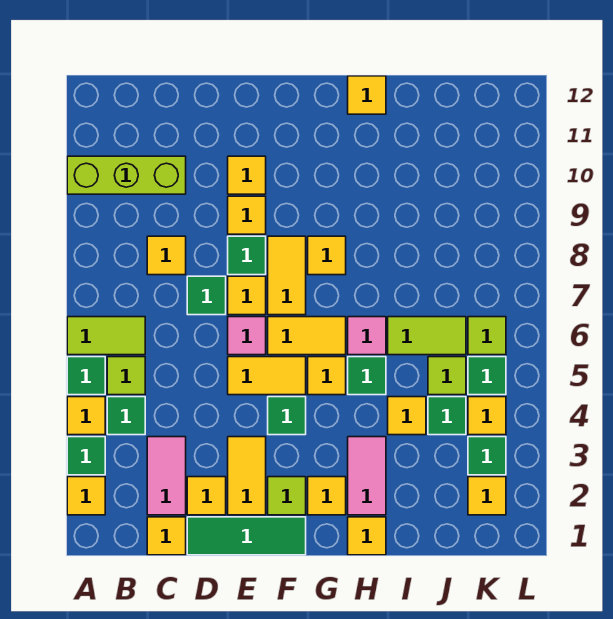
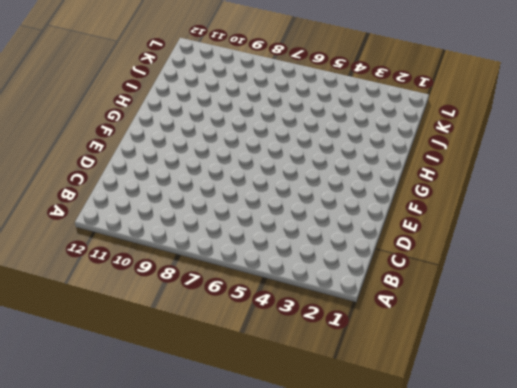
none -> yellow tile A2 level 1
none -> green tile A3 level 1
none -> yellow tile A4 level 1
none -> green tile A5 level 1

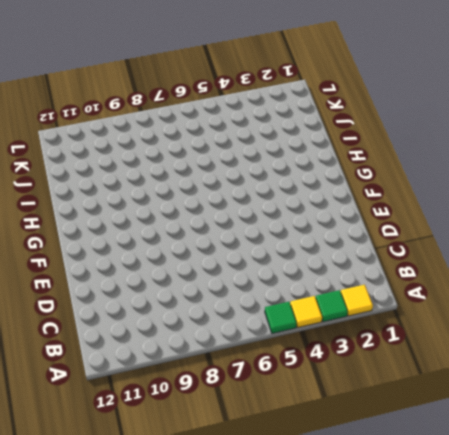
none -> lime tile A6:B6 level 1
none -> lime brick A10:C10 level 1
none -> green tile B4 level 1
none -> lime tile B5 level 1

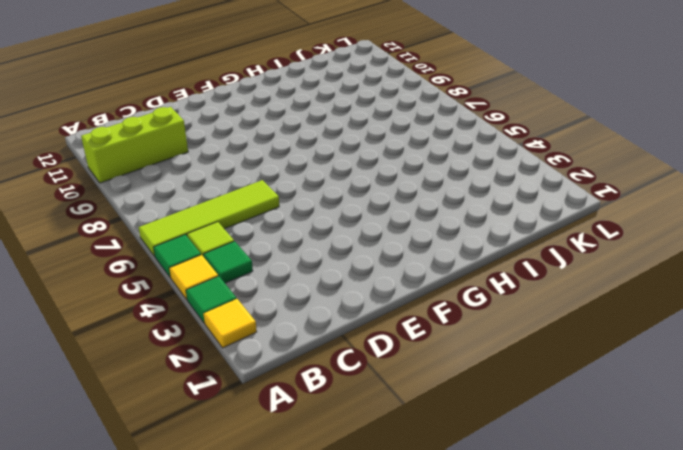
lime tile A6:D6 level 1 -> lime tile A6:B6 level 1
none -> yellow tile C1 level 1
none -> pink tile C2:C3 level 1
none -> yellow tile C8 level 1
none -> green tile D1:F1 level 1

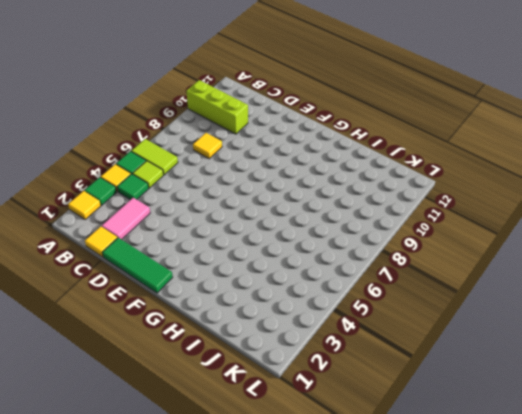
none -> yellow tile D2 level 1
none -> green tile D7 level 1
none -> yellow tile E2:E3 level 1
none -> yellow tile E5:F5 level 1

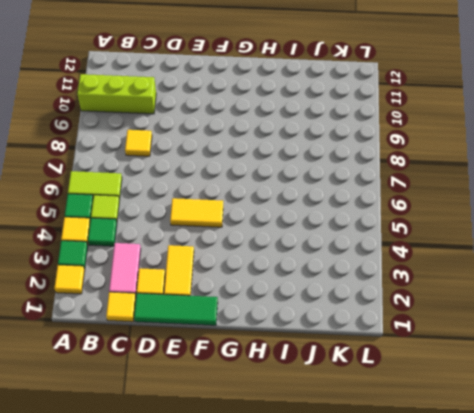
none -> green tile D7 level 1
none -> pink tile E6 level 1
none -> yellow tile E7 level 1
none -> green tile E8 level 1

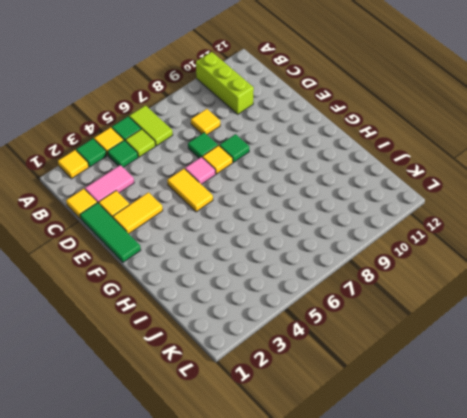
none -> yellow tile E9 level 1
none -> yellow tile E10 level 1
none -> lime tile F2 level 1
none -> green tile F4 level 1

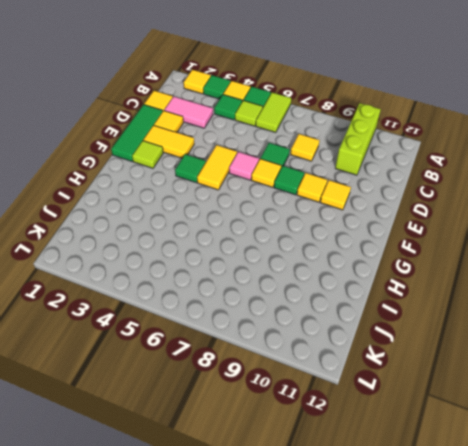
none -> yellow tile F6:G6 level 1
none -> yellow tile F7:F8 level 1
none -> yellow tile G2 level 1
none -> yellow tile G5 level 1

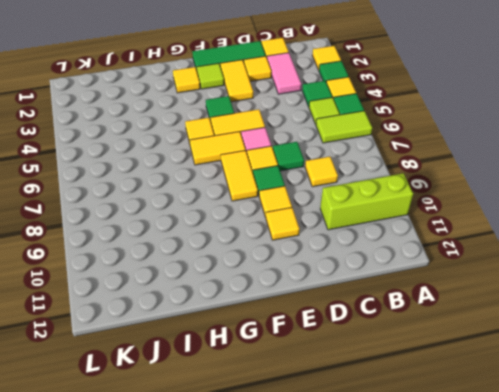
none -> yellow tile G8 level 1
none -> yellow tile H1 level 1
none -> pink tile H2:H3 level 1
none -> green tile H5 level 1

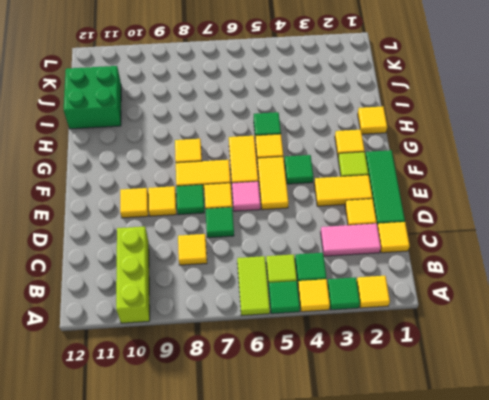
green brick I11:J12 level 1 -> none
none -> pink tile H2:H3 level 1
none -> pink tile H6 level 1
none -> yellow tile H12 level 1
none -> yellow tile I4 level 1

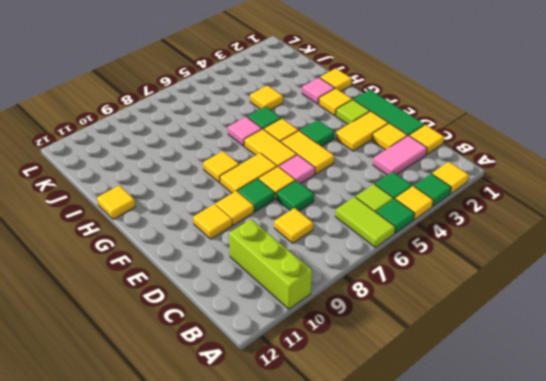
pink tile H2 level 1 -> pink tile H2:H3 level 1
none -> lime tile I6:J6 level 1
none -> green tile J4 level 1
none -> lime tile J5 level 1
none -> yellow tile K2 level 1

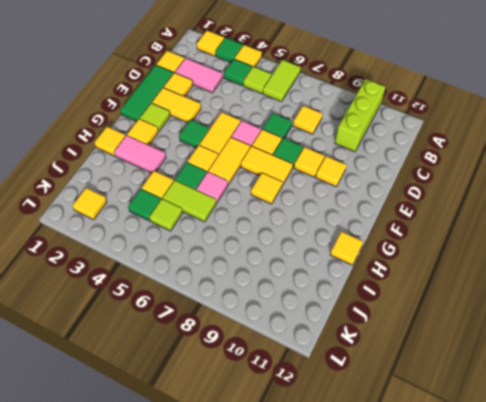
lime tile I5:I6 level 1 -> lime tile I6:J6 level 1
none -> green tile A5 level 1
none -> green tile K3 level 1
none -> yellow tile K4 level 1
none -> green tile K5 level 1

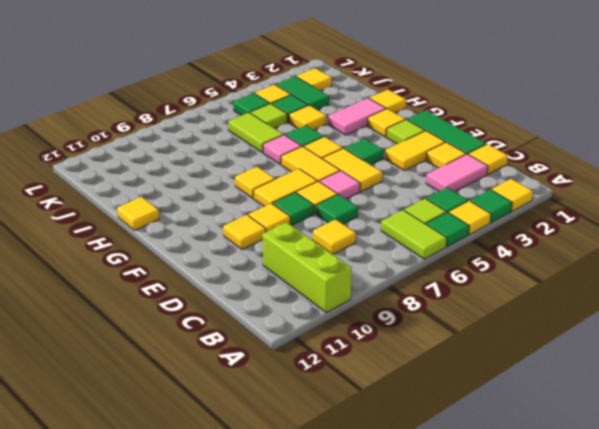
green tile J3:K3 level 1 -> green tile K3 level 1
none -> lime tile K6 level 1

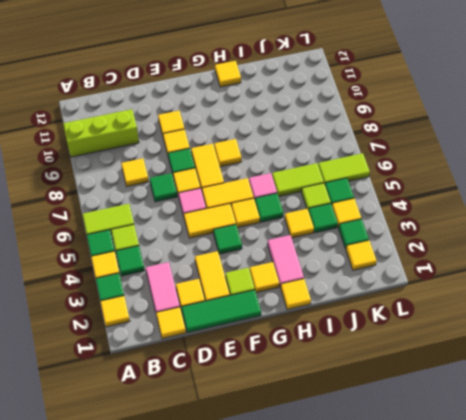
lime tile K6:L6 level 1 -> lime tile K6 level 1

